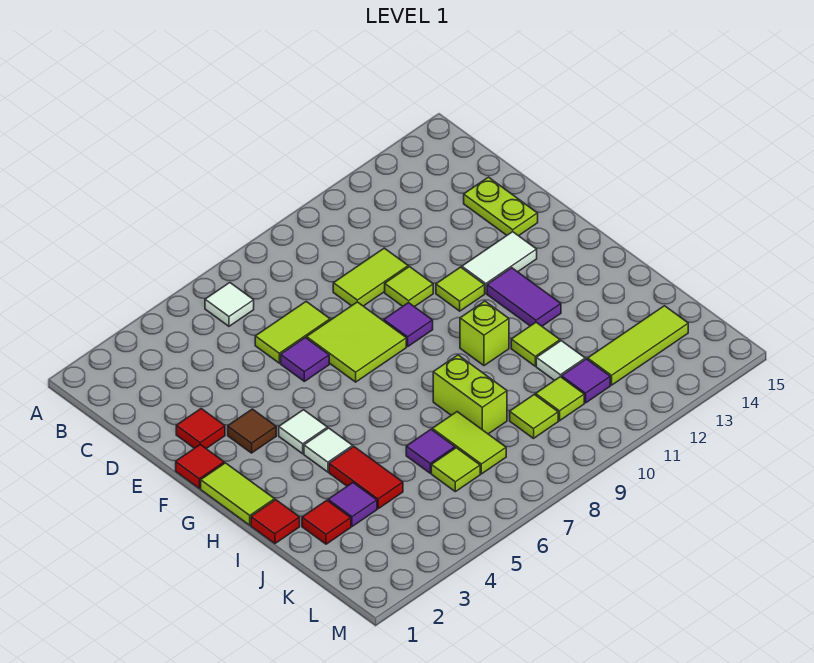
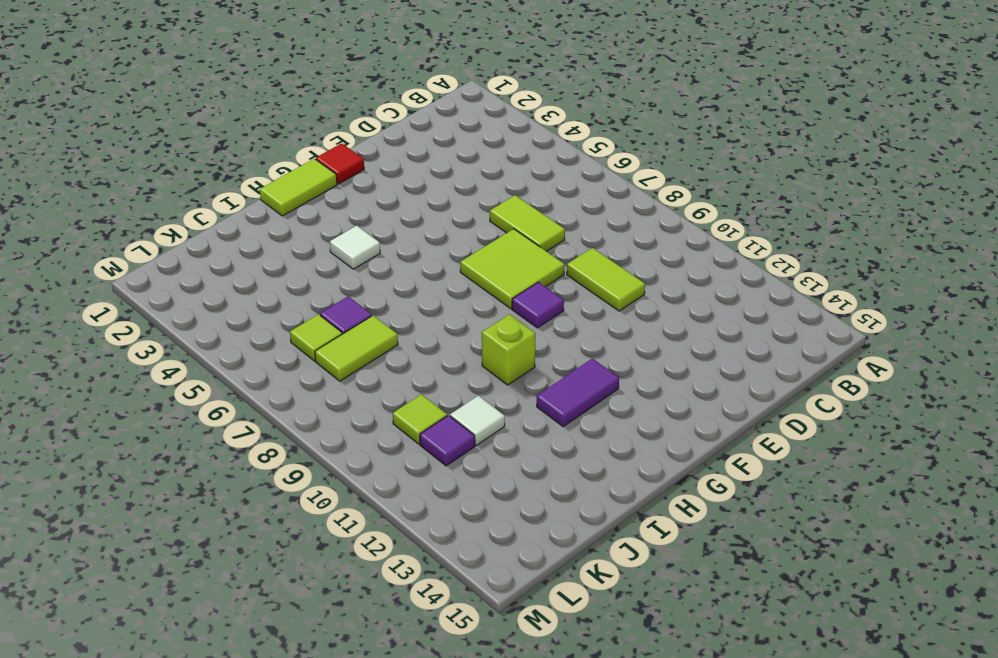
none -> white tile B6 level 1
none -> lime plate D14:E14 level 1
none -> red tile E2 level 1
none -> purple tile E6 level 1

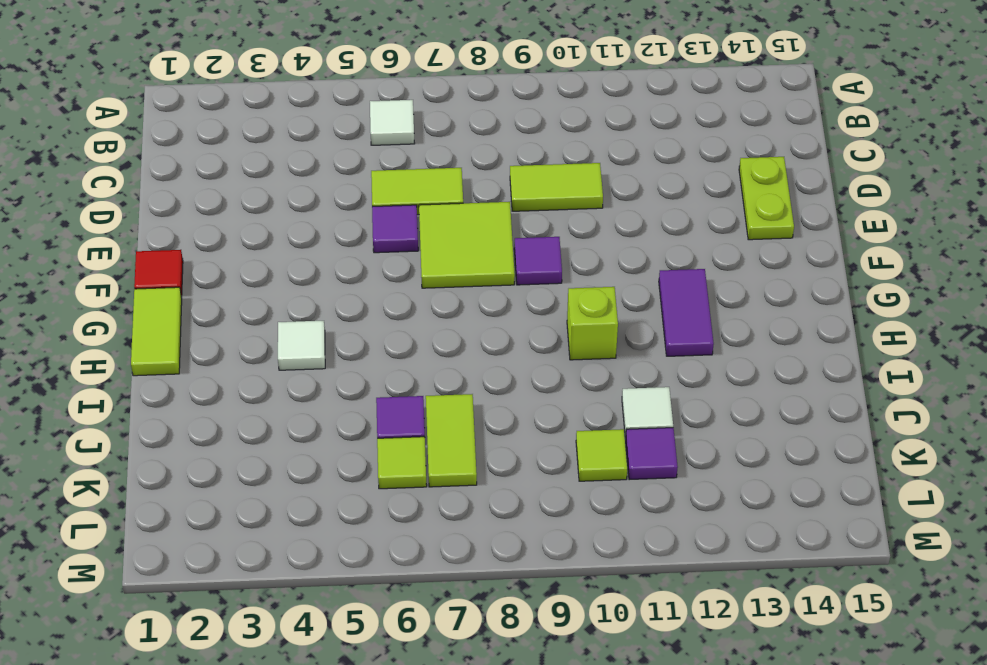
none -> red tile E2 level 1
none -> lime tile E10 level 1
none -> brown tile F3 level 1
none -> lime tile F11 level 1

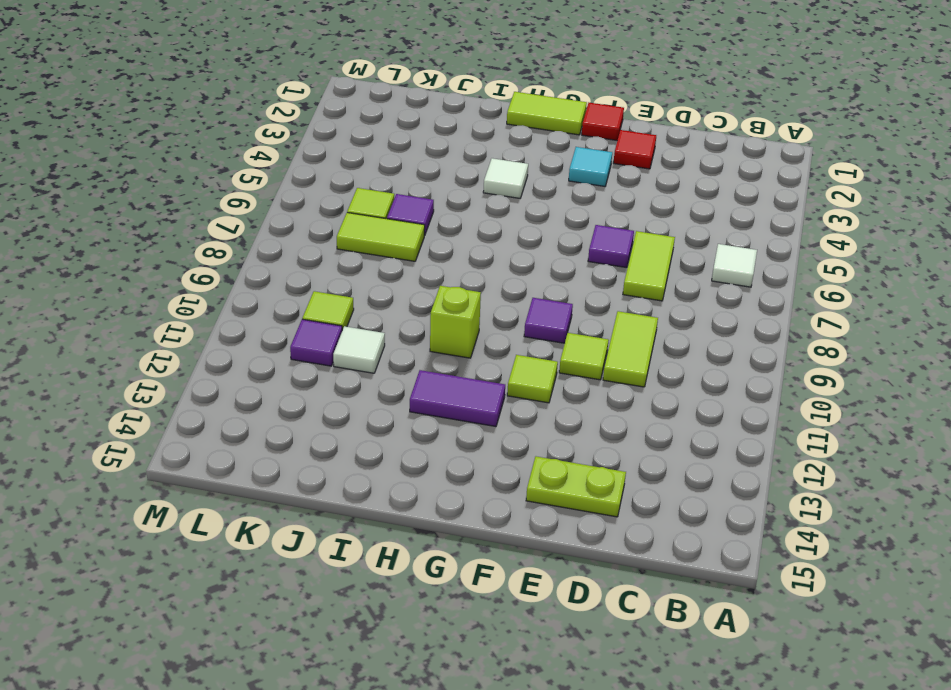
cyan tile F3 level 1 -> brown tile F3 level 1
none -> lime tile E7:F8 level 1
none -> white tile F12:F13 level 1
none -> white tile G4 level 1
none -> red tile I1 level 1

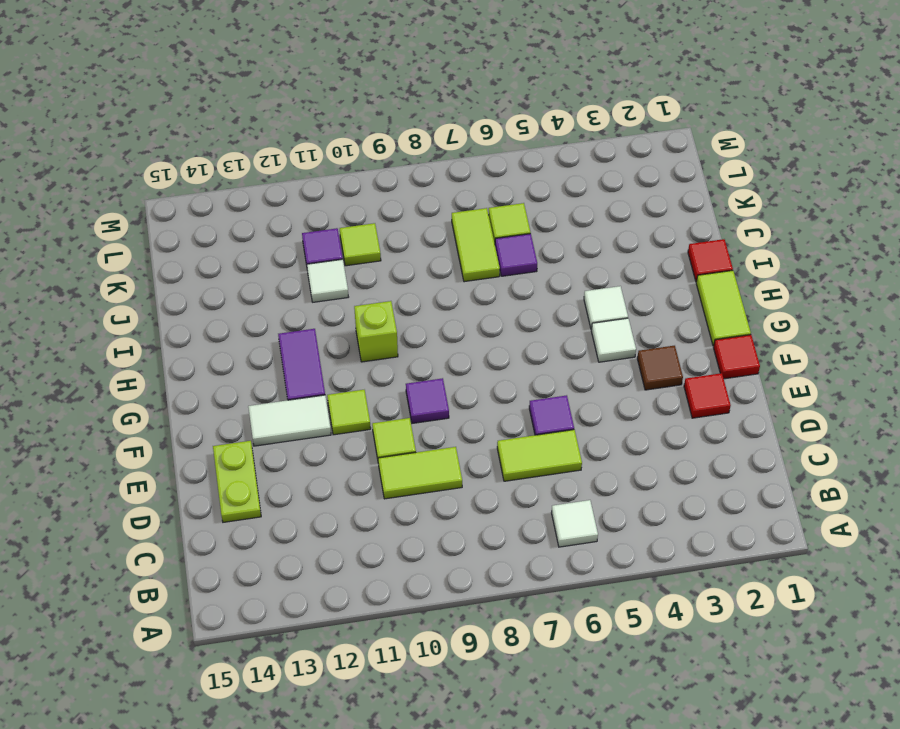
none -> lime tile E7:F8 level 1
none -> red tile I4:J4 level 1
none -> lime brick I8:J8 level 1
none -> lime tile I11 level 1

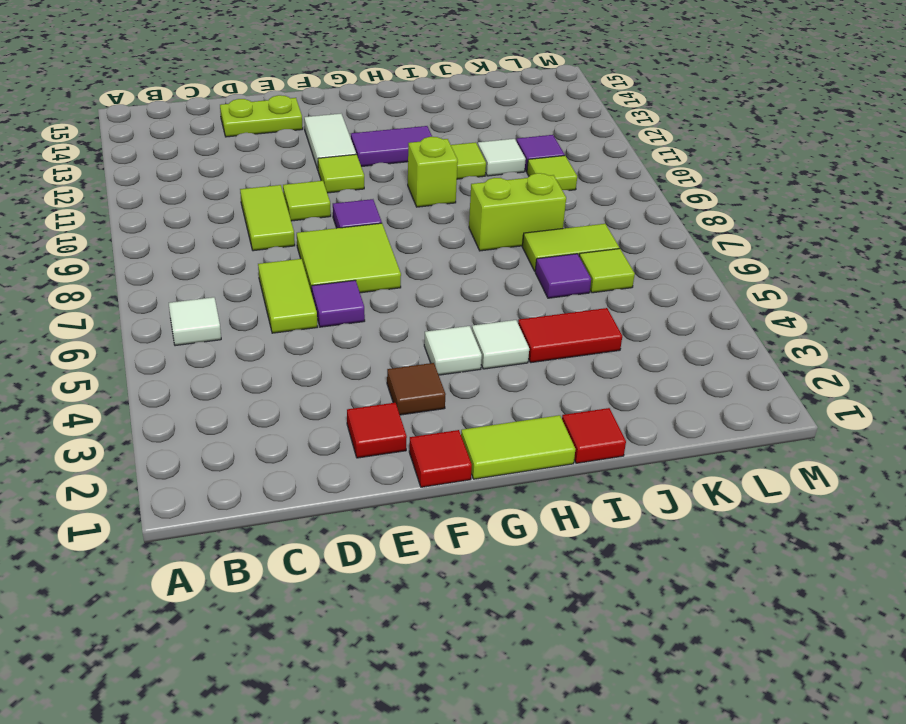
none -> red tile J2 level 1
none -> purple tile J3 level 1
none -> lime tile K9 level 1
none -> lime tile K12:K14 level 1

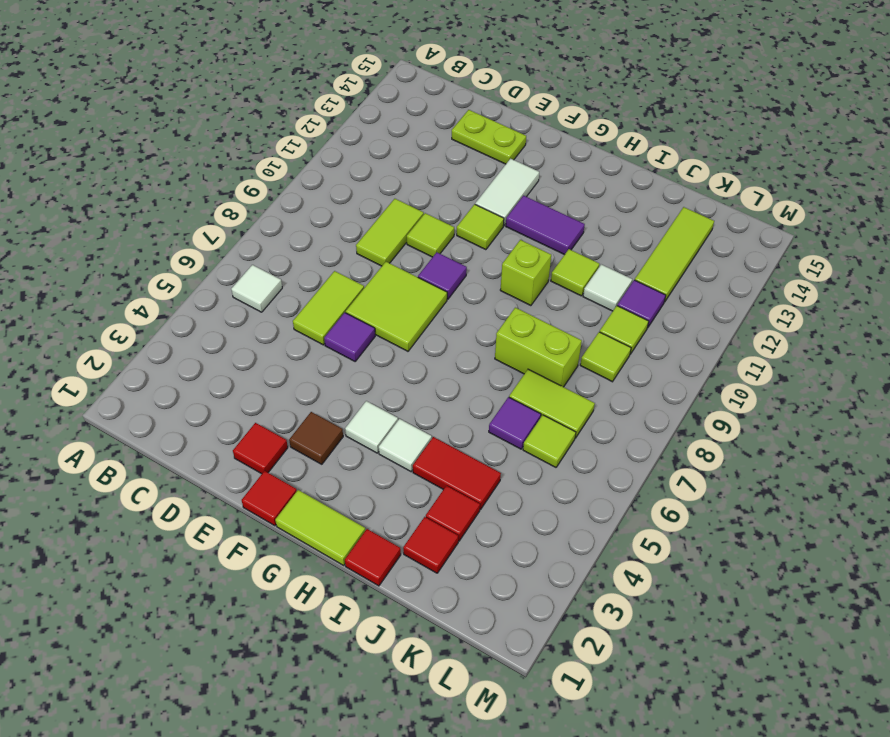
red tile J3 level 1 -> purple tile J3 level 1

